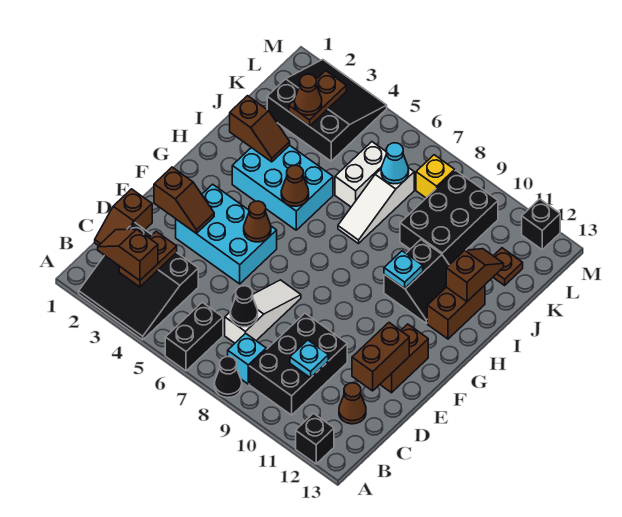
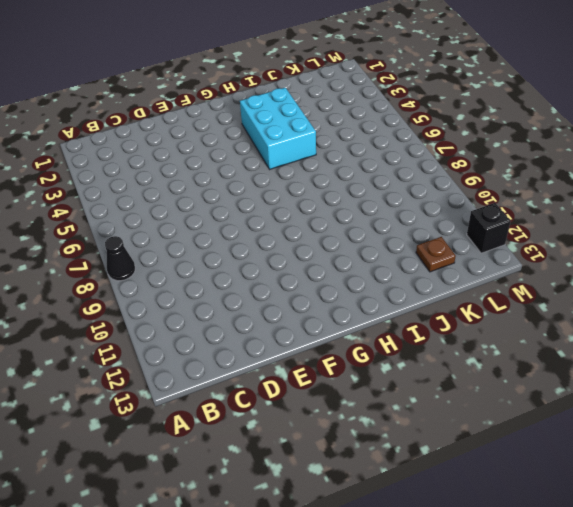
none -> black slope A2:C4 level 1 top C
none -> black brick A6:B6 level 1
none -> black brick A12 level 1
none -> cyan brick B8 level 1

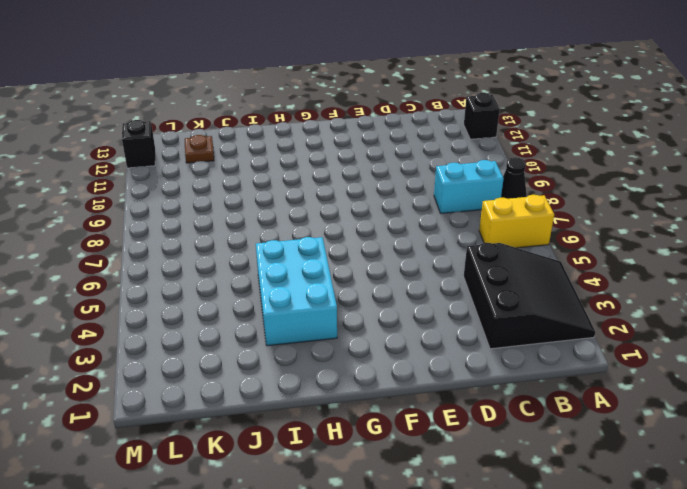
yellow brick A6:B6 level 1 -> black brick A6:B6 level 1
cyan brick B8:C8 level 1 -> cyan brick B8 level 1
none -> black brick B9:D10 level 1
none -> brown slope C1:D1 level 1 top D
none -> white slope C7:E7 level 1 top C
none -> brown cone C12 level 1

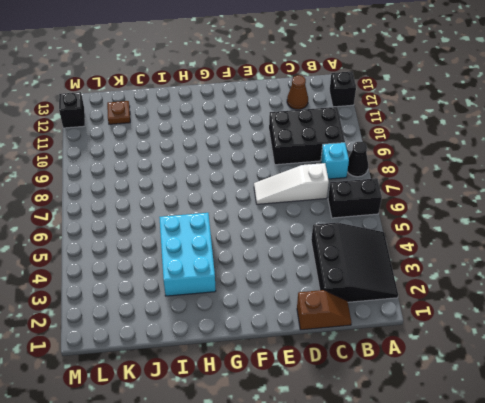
none -> cyan brick E3:F5 level 1
none -> brown brick E12:F12 level 1
none -> black slope H10:I11 level 1 top 10
none -> brown brick H12:I12 level 1

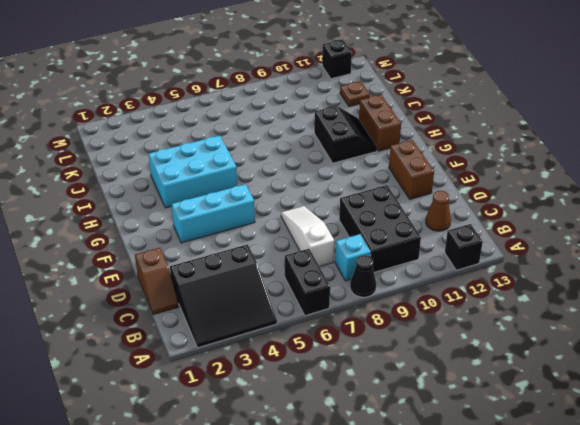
cyan brick F3:F5 level 1 -> cyan brick E3:F5 level 1
none -> white slope I7:K7 level 1 top K
none -> white brick J6:K6 level 1
none -> black brick J9:L10 level 1
none -> black slope K2:M4 level 1 top K

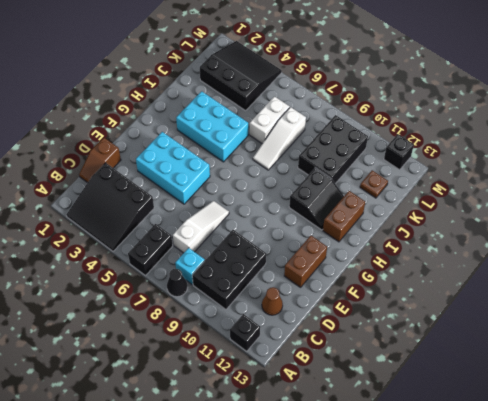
none -> yellow brick L8 level 1
none -> brown plate B3:C3 level 2
none -> black cone C7 level 2
none -> cyan plate C10 level 2

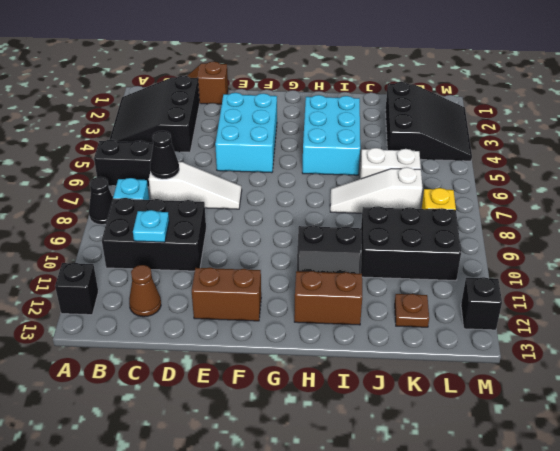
none -> brown plate B3:C3 level 2
none -> brown brick D12:E12 level 2
none -> brown slope E2:E3 level 2 top 2
none -> brown cone F5 level 2

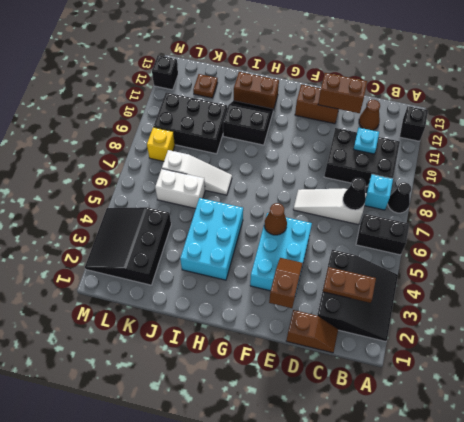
none -> brown cone H5 level 2
none -> cyan plate H10 level 2
none -> brown slope I2:I3 level 2 top 2
none -> brown slope I12:J12 level 2 top I

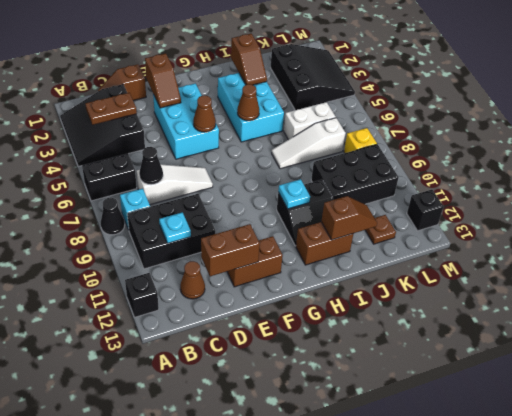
none -> brown plate K3:L3 level 2
none -> cyan cone K7 level 2
none -> brown slope B2:B3 level 3 top 3
none -> brown cone K3 level 3

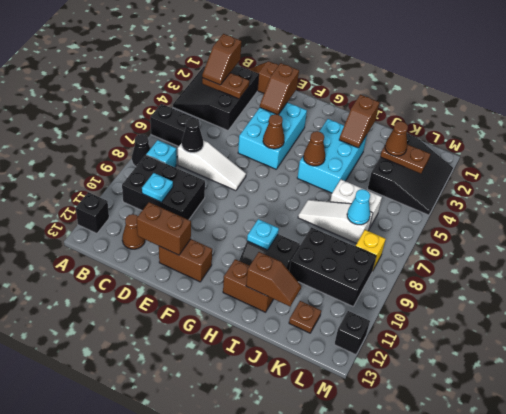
brown slope B2:B3 level 3 top 2 -> brown slope B2:B3 level 3 top 3

